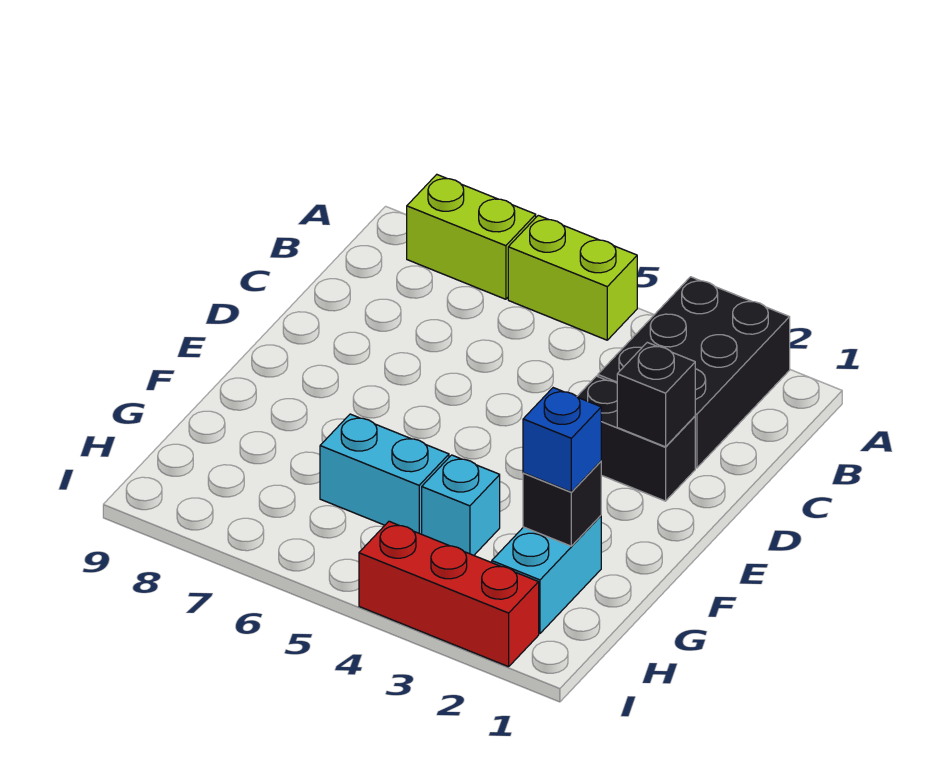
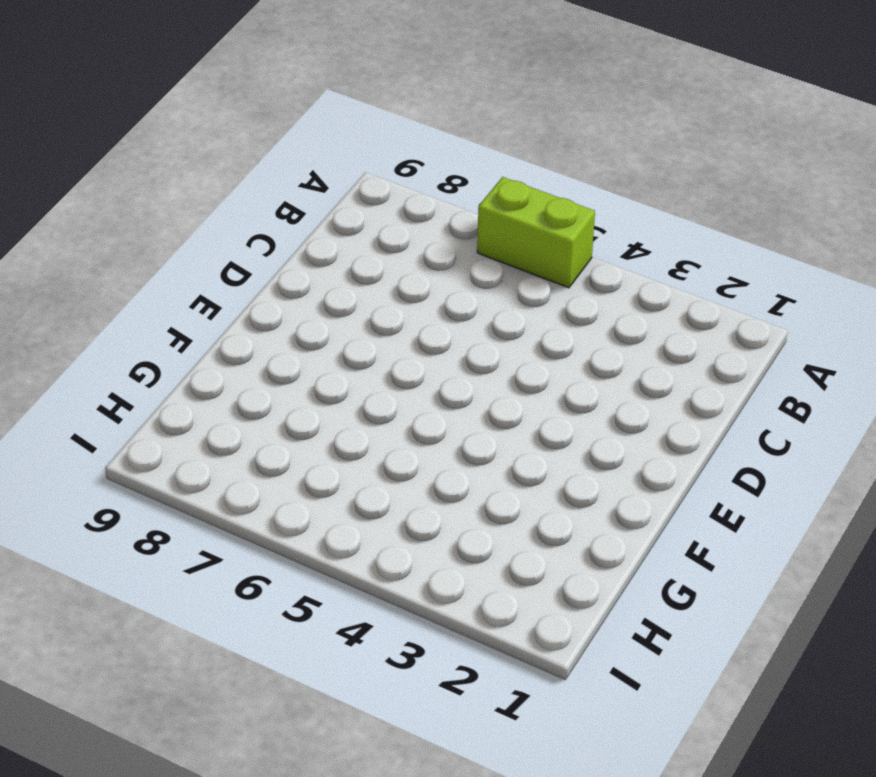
none -> black brick A2:C3 level 1
none -> lime brick A7:A8 level 1

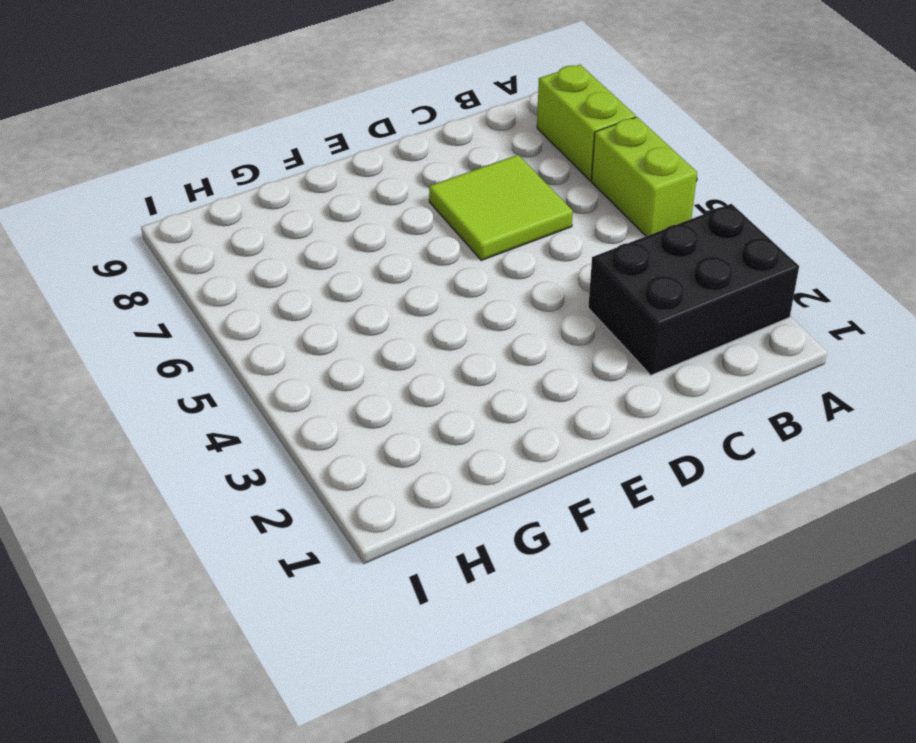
lime tile C6:D7 level 1 -> none
none -> black brick D2:D3 level 1
none -> cyan brick G2:H2 level 1

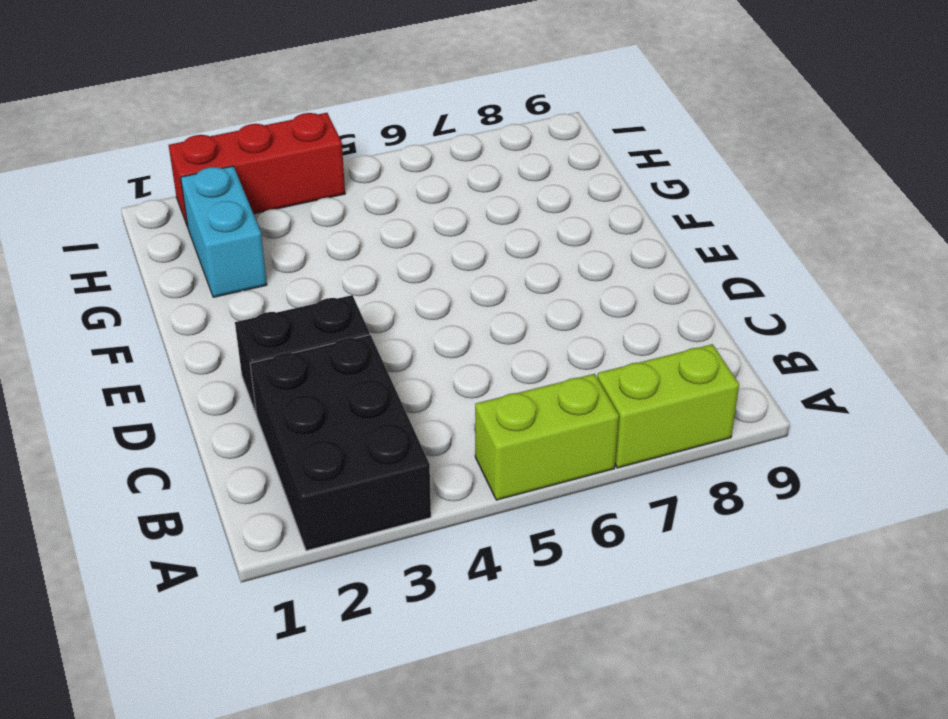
none -> cyan brick G4 level 1
none -> cyan brick G5:G6 level 1

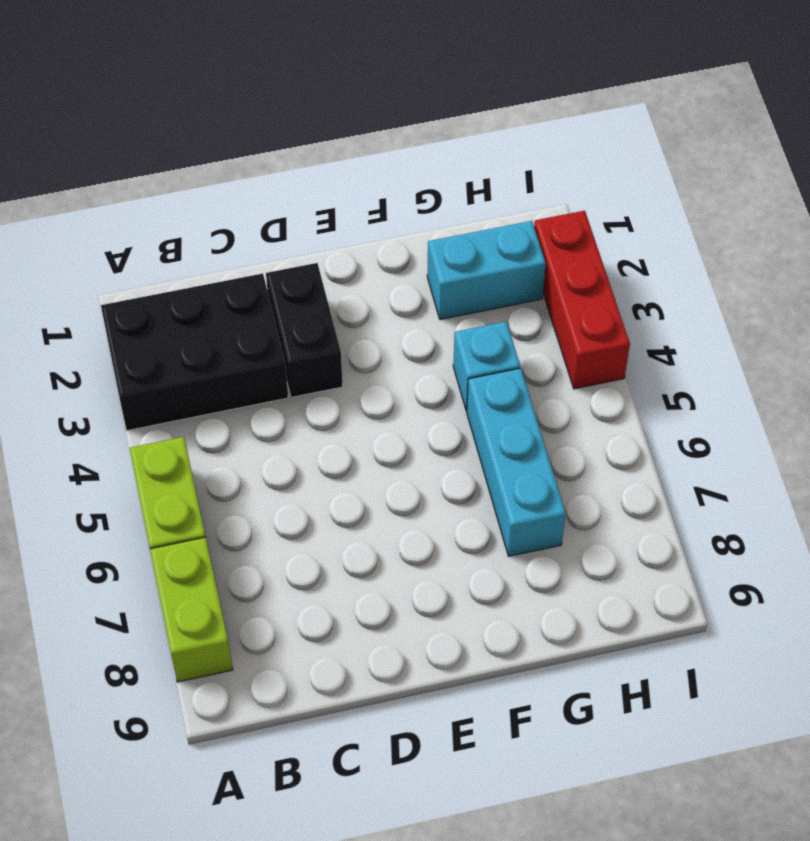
cyan brick G5:G7 level 1 -> cyan brick G5:G6 level 1
none -> black brick D2 level 2
none -> black brick G2 level 2

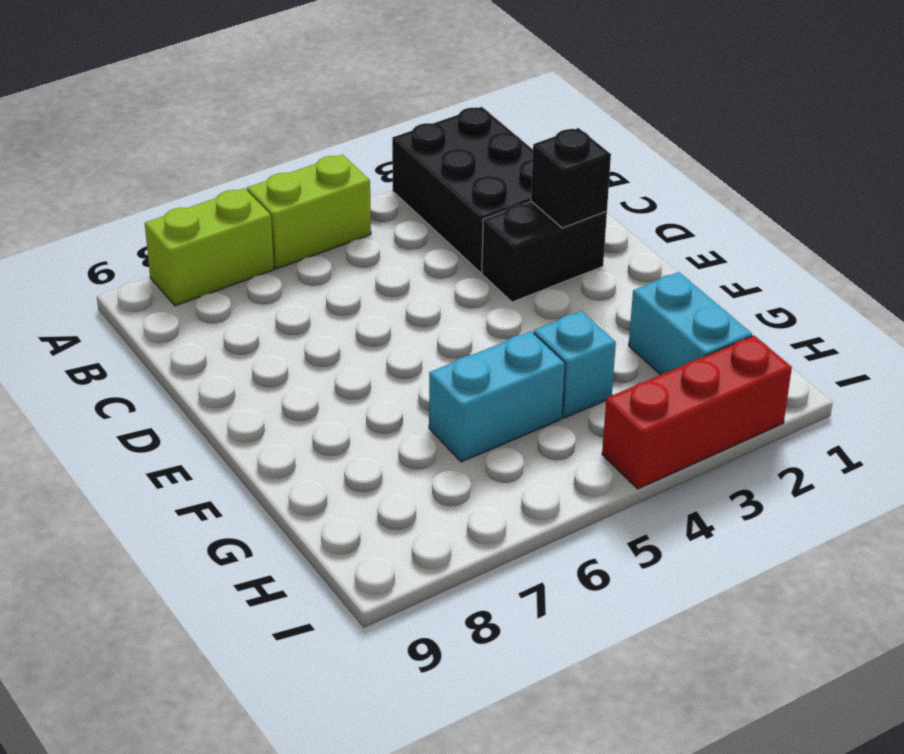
none -> black brick G2 level 2
none -> blue brick G2 level 3

